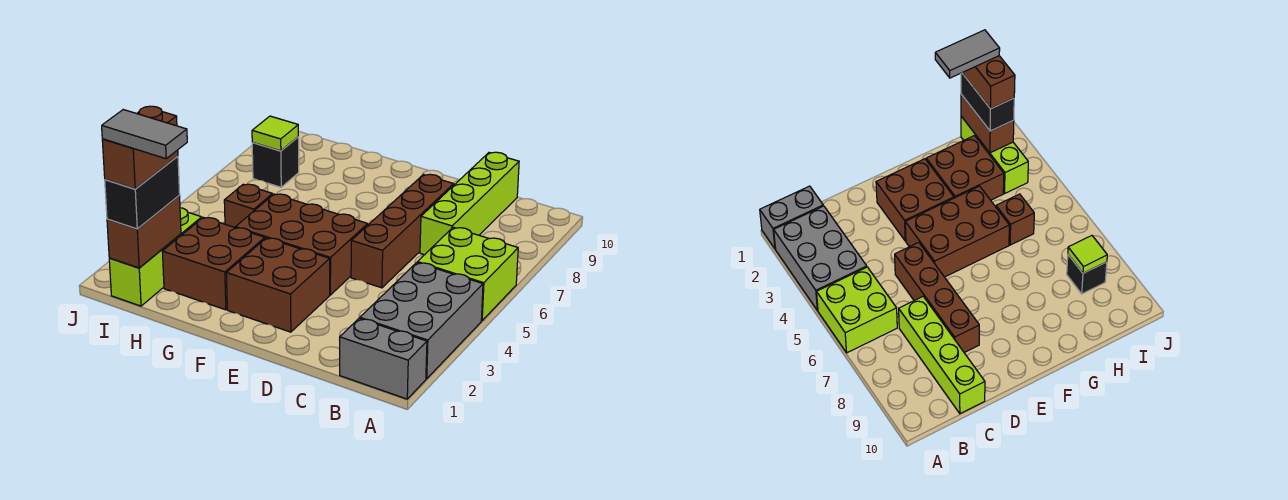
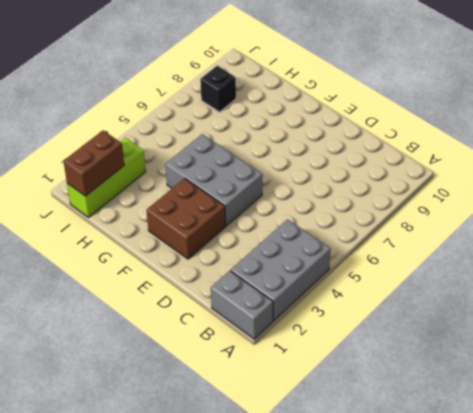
grey brick E4:G5 level 1 -> brown brick E4:G5 level 1
none -> lime brick A5:B6 level 1
none -> lime brick C7:C10 level 1
none -> brown brick D5:D8 level 1

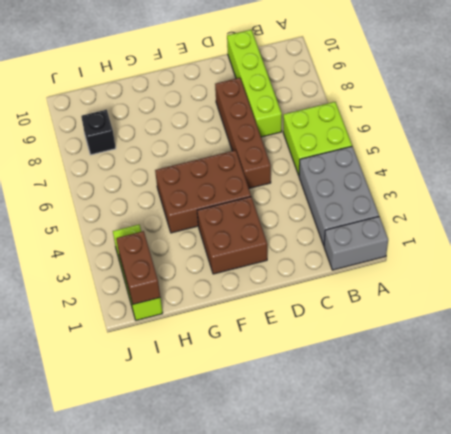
none -> brown brick G2:H3 level 1
none -> brown brick H5 level 1
none -> lime tile I8 level 2

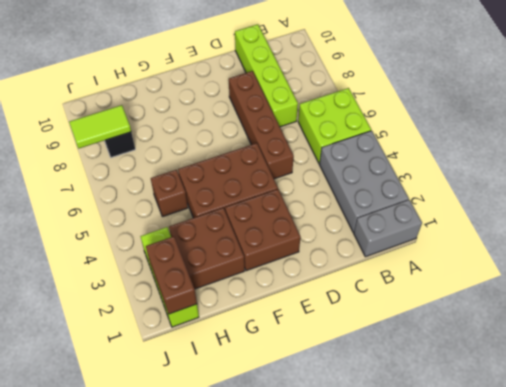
lime tile I8:J8 level 2 -> lime tile I8 level 2
none -> black brick I1:I2 level 3
none -> brown brick I1:I2 level 4
none -> grey tile H1:I1 level 5

